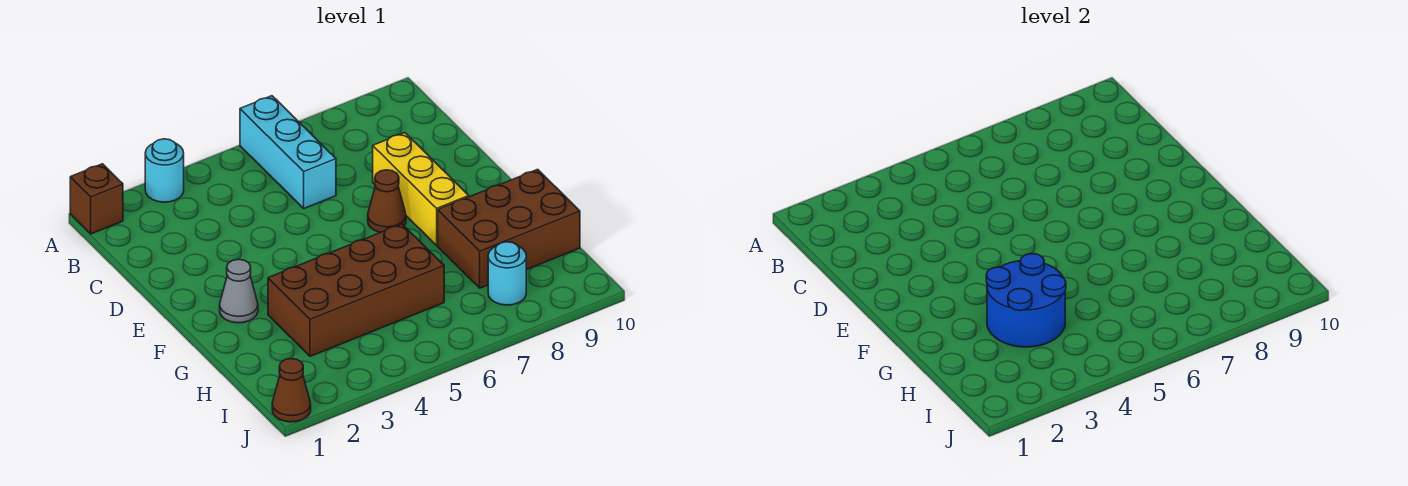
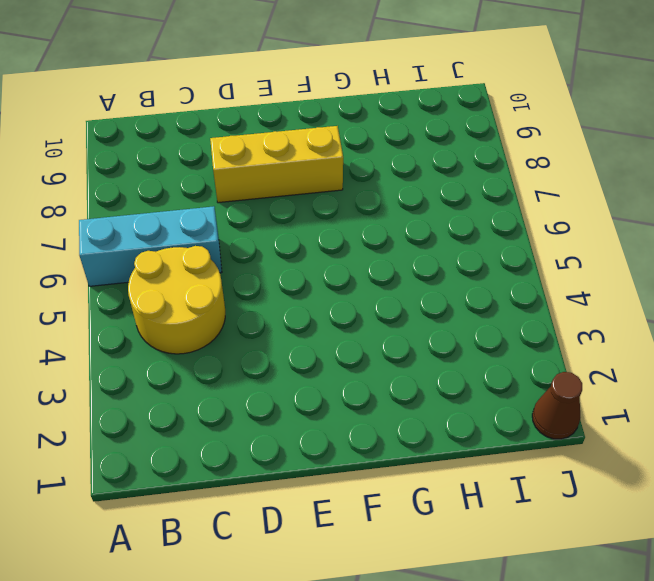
yellow round brick B4:C5 level 1 -> none
none -> brown brick A1 level 1
none -> cyan round brick A3 level 1

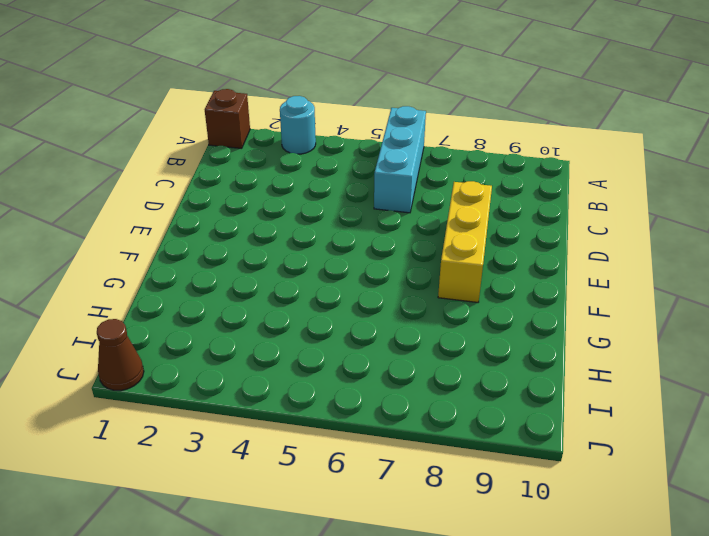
none -> brown cone E7 level 1
none -> grey cone F2 level 1

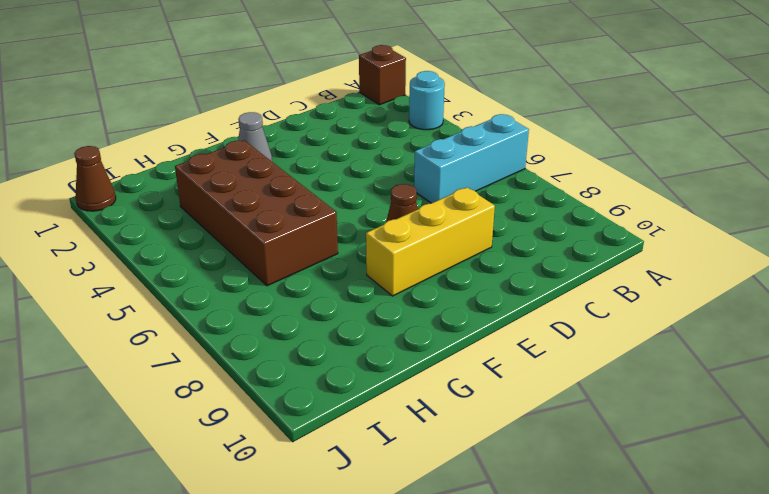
none -> brown brick G8:H10 level 1
none -> cyan round brick I8 level 1

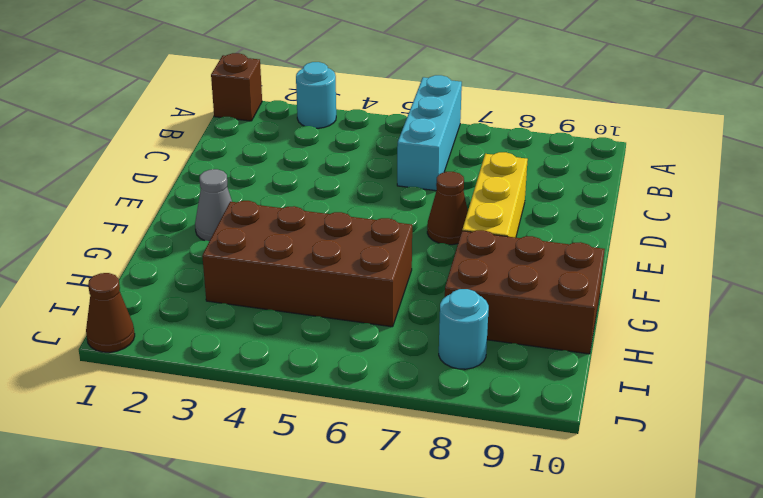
none -> blue round brick G3:H4 level 2

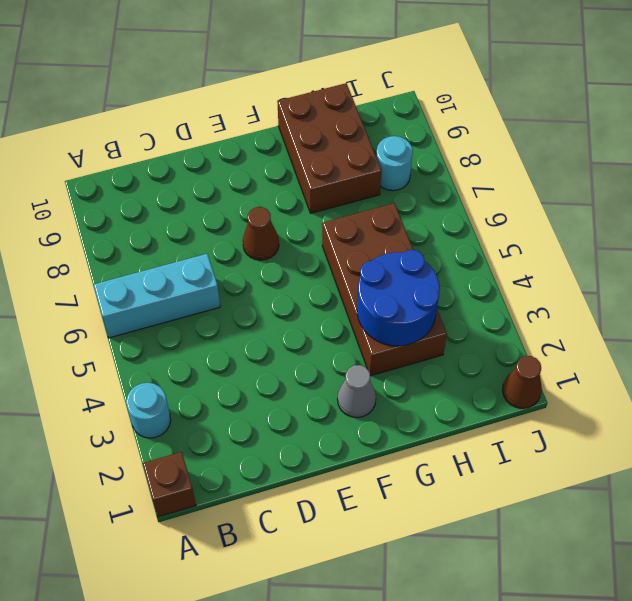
none -> yellow brick D8:F8 level 1

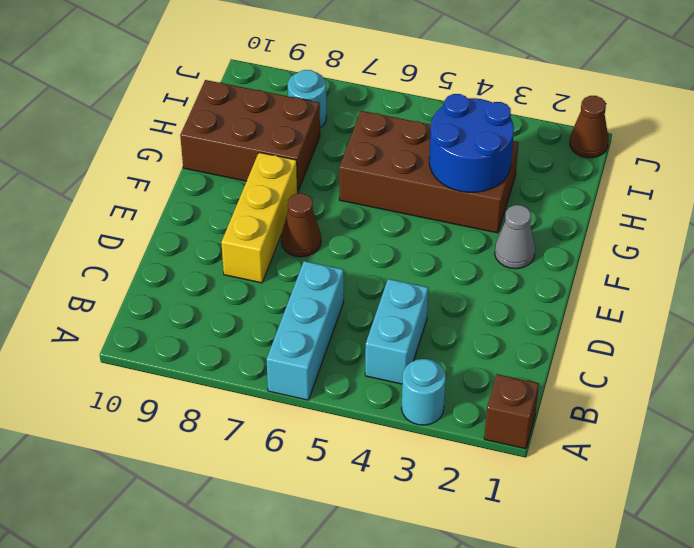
cyan brick B4:C4 level 1 -> none

